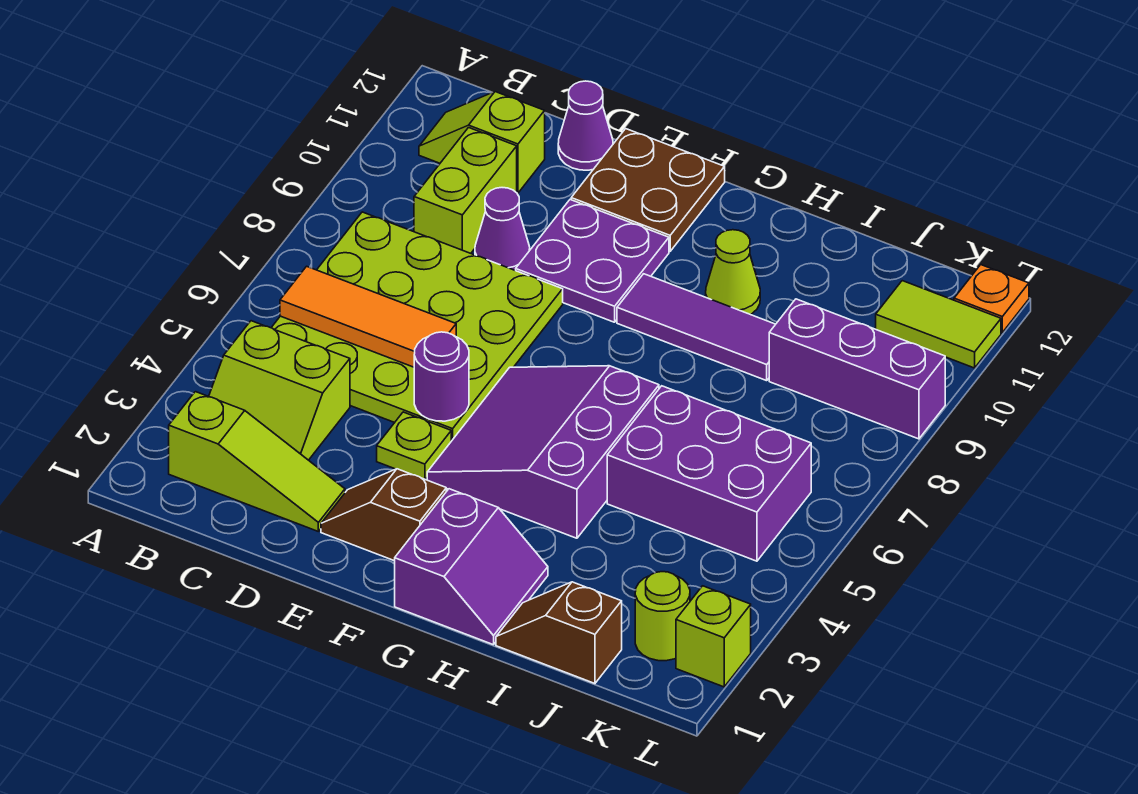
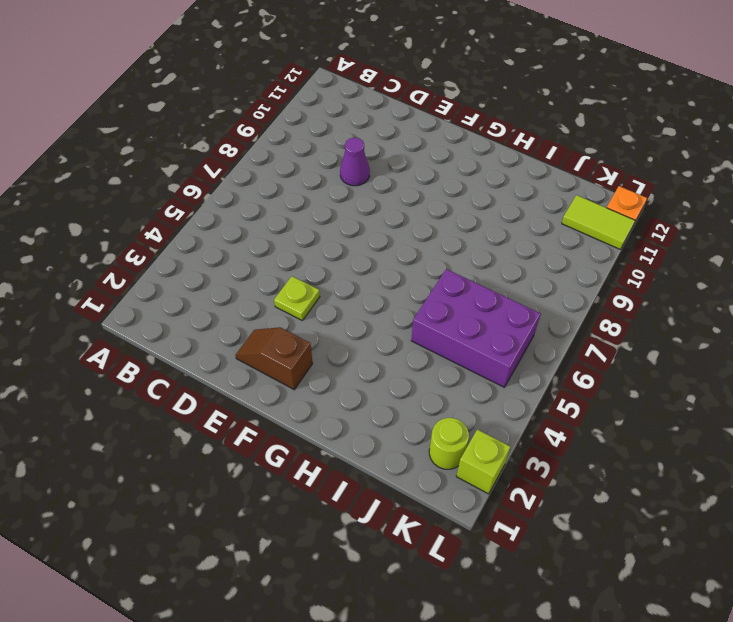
none -> lime slope B2:D2 level 1 top B
none -> lime slope B3:C4 level 1 top 4
none -> lime plate B5:E8 level 1

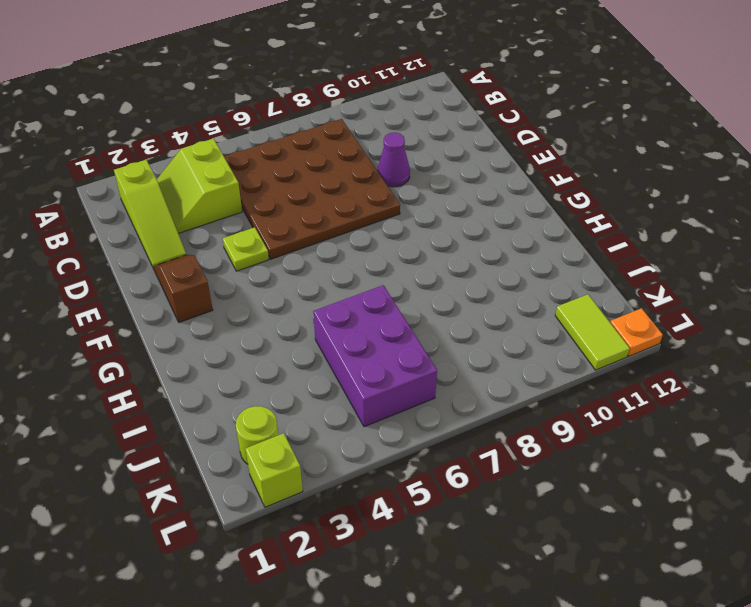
brown plate B5:E8 level 1 -> lime plate B5:E8 level 1
none -> lime slope B11:C11 level 1 top C
none -> lime brick C9:C10 level 1
none -> purple cone D12 level 1

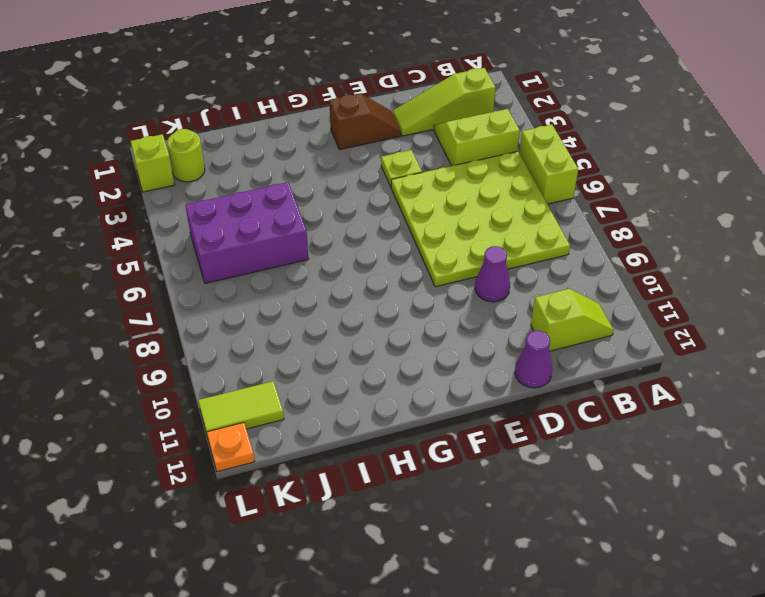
lime brick A5:A6 level 1 -> lime brick C9:C10 level 1
none -> purple plate E9:F10 level 1
none -> brown plate E11:F12 level 1
none -> purple slope F4:H6 level 1 top H

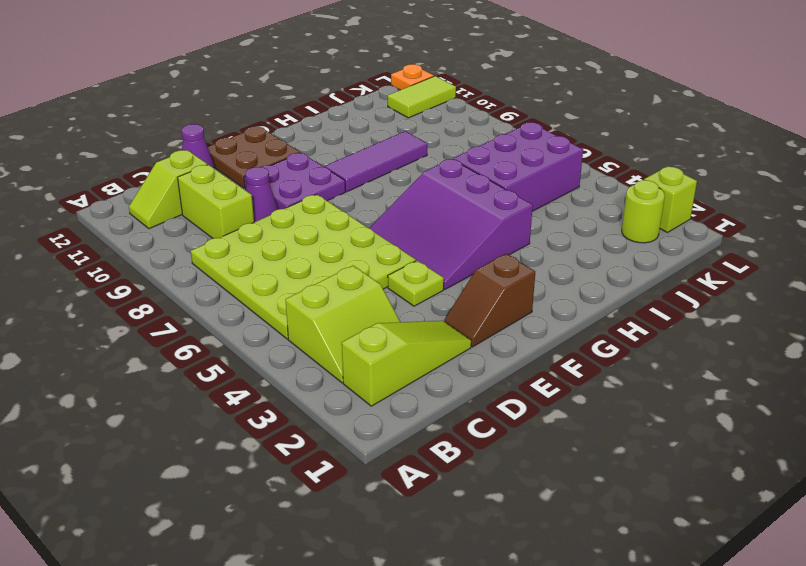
none -> purple slope G1:H2 level 1 top G
none -> lime cone H10 level 1
none -> brown slope I1:J1 level 1 top J

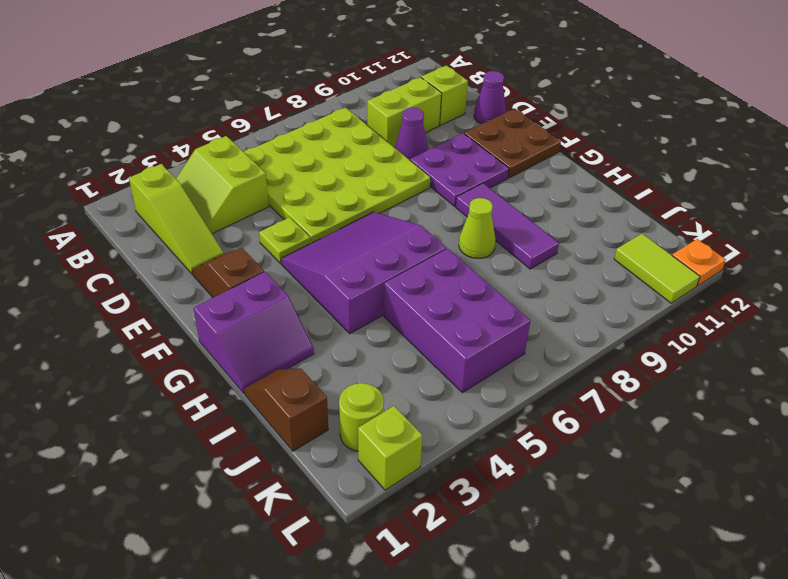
lime cone H8 level 1 -> lime cone H10 level 1
none -> purple brick J9:L9 level 1
none -> orange tile B6:D6 level 2
none -> purple round brick E5 level 2

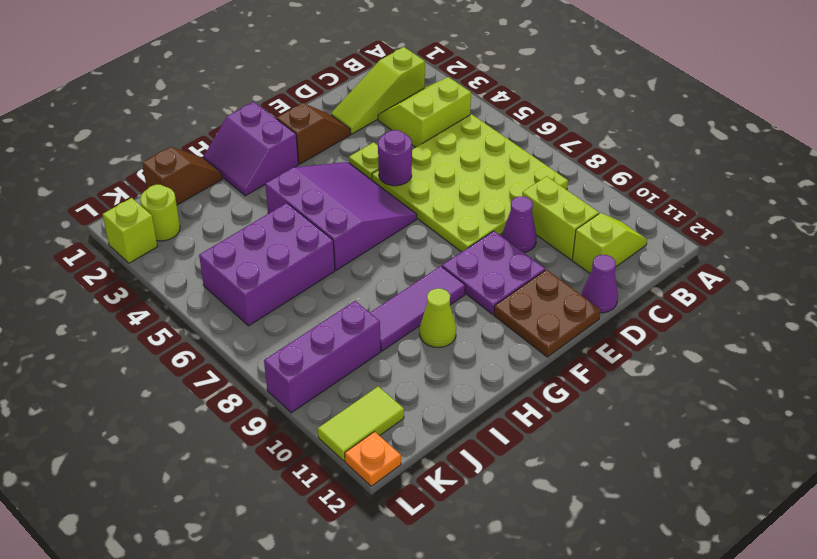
none -> orange tile B6:D6 level 2

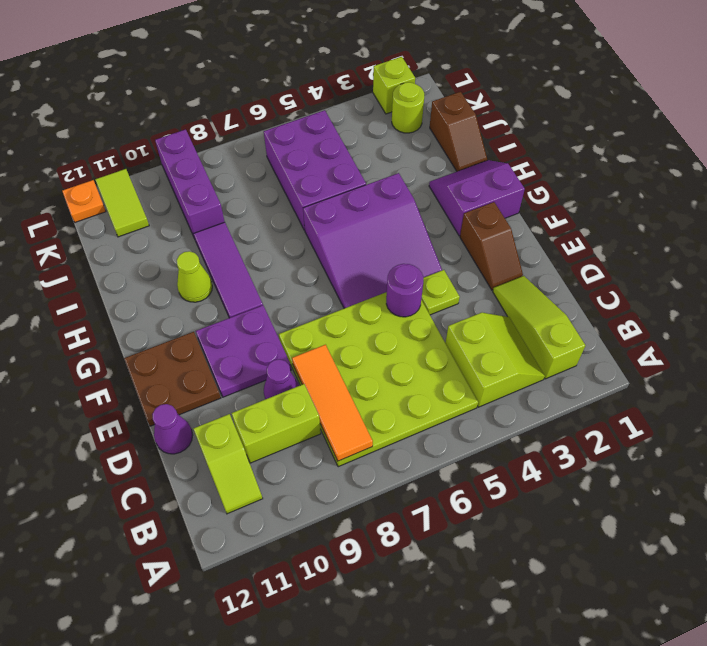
orange tile B8:D8 level 2 -> orange tile B6:D6 level 2

